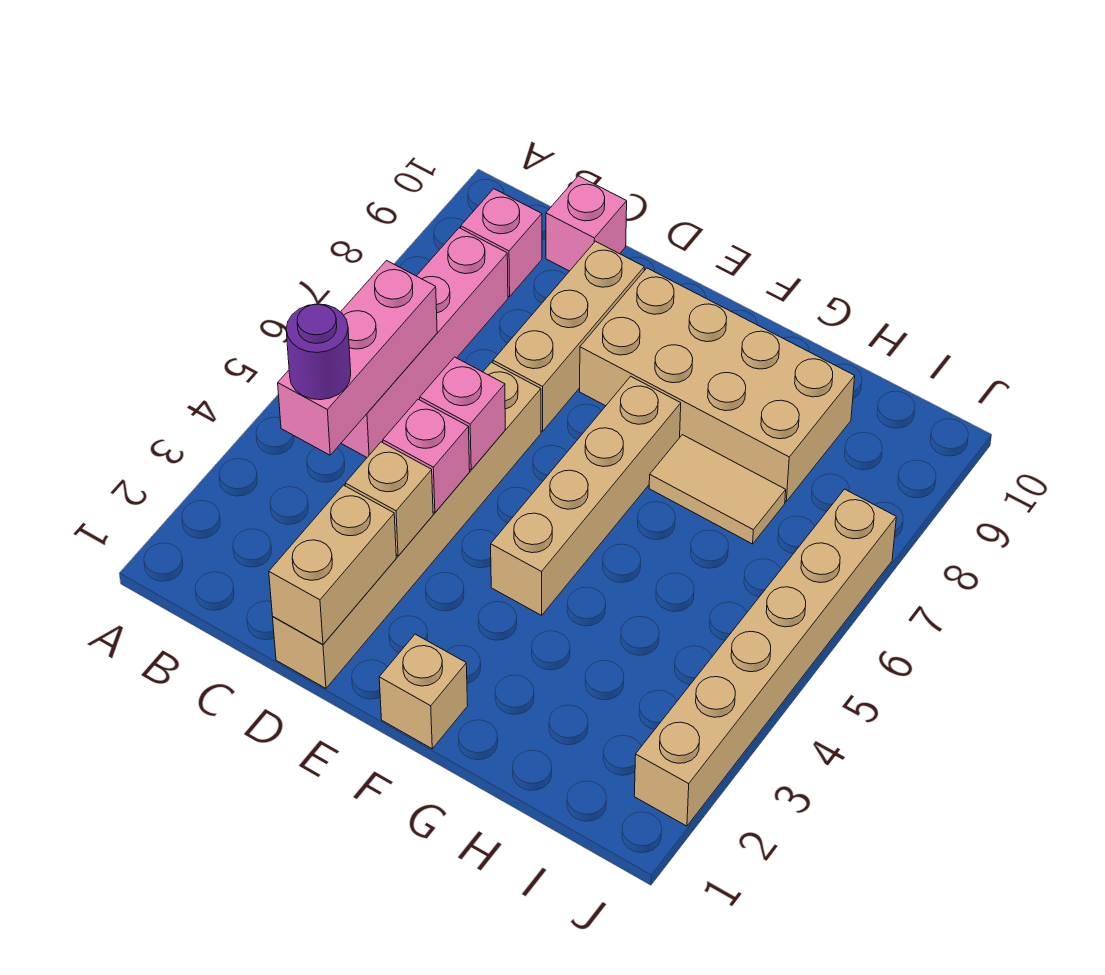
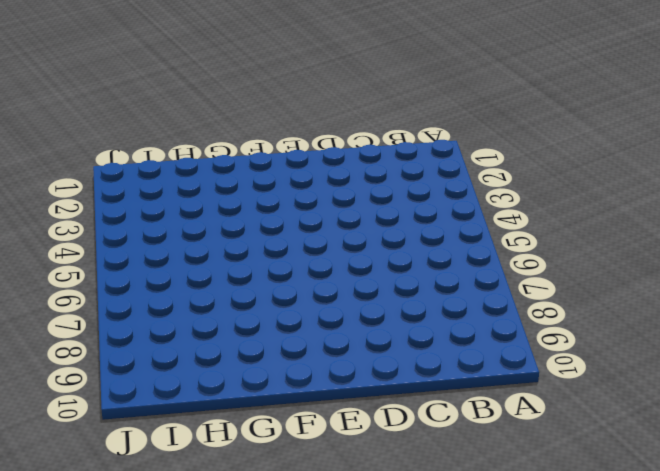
none -> pink brick B5:B8 level 1
none -> pink brick B9 level 1
none -> pink brick C10 level 1

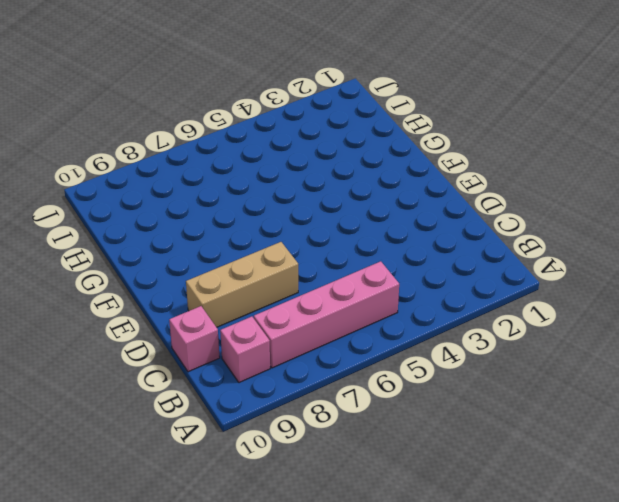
none -> tan brick D1:D6 level 1
none -> tan brick E8:H9 level 1
none -> tan brick F1 level 1

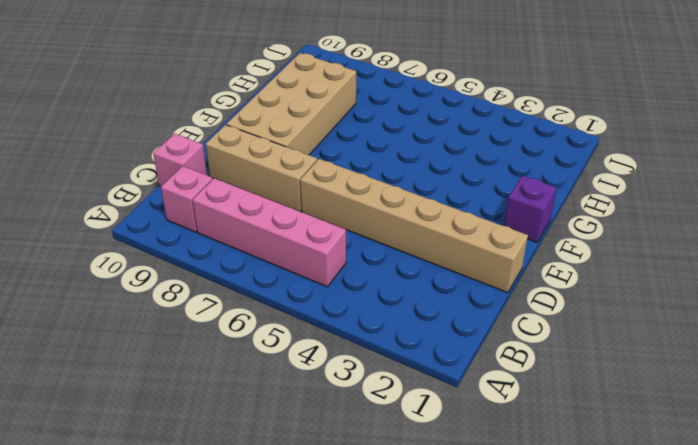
purple brick F1 level 1 -> tan brick F1 level 1
none -> tan brick F4:F7 level 1
none -> tan tile G7:H7 level 1
none -> tan brick J2:J7 level 1

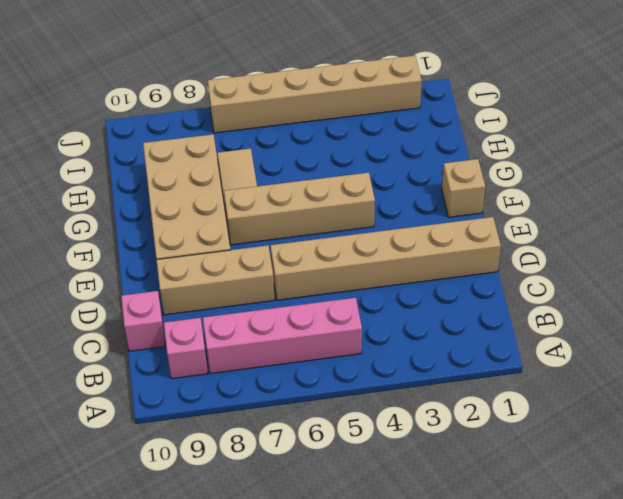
none -> pink brick B4:B6 level 2
none -> tan brick D1:D2 level 2
none -> tan brick D3 level 2

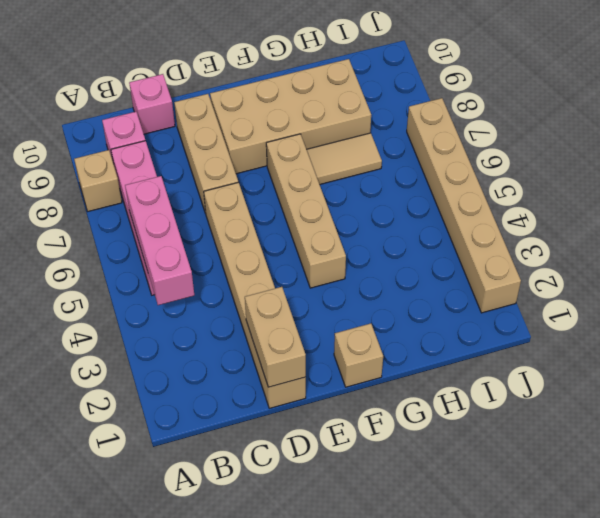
tan brick A8 level 1 -> tan brick D3 level 2
none -> pink brick D4 level 2
none -> pink brick D5 level 2
none -> purple round brick B4 level 3

